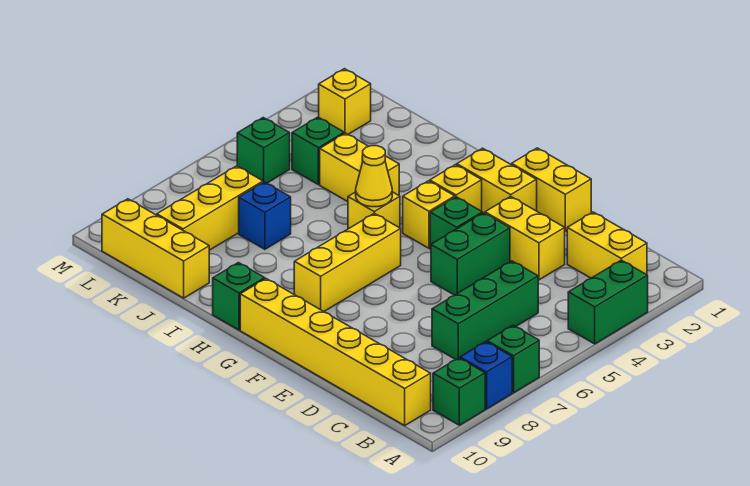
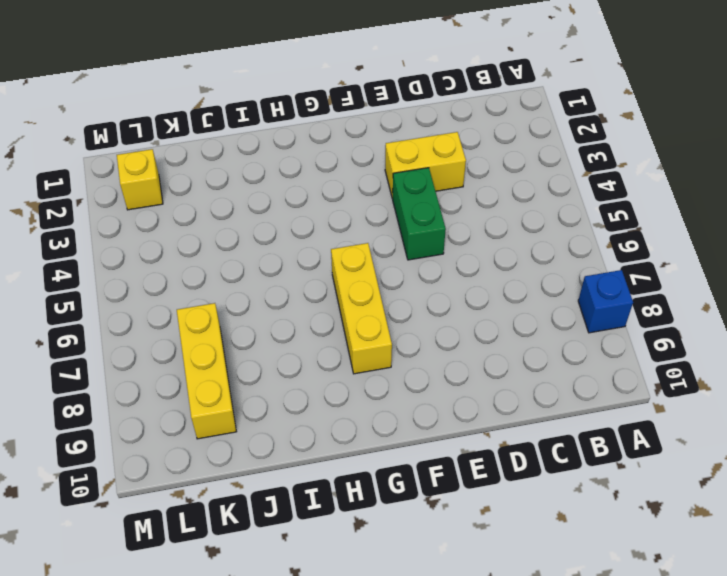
none -> green brick A3:A4 level 1
none -> green brick A7 level 1
none -> green brick A9 level 1

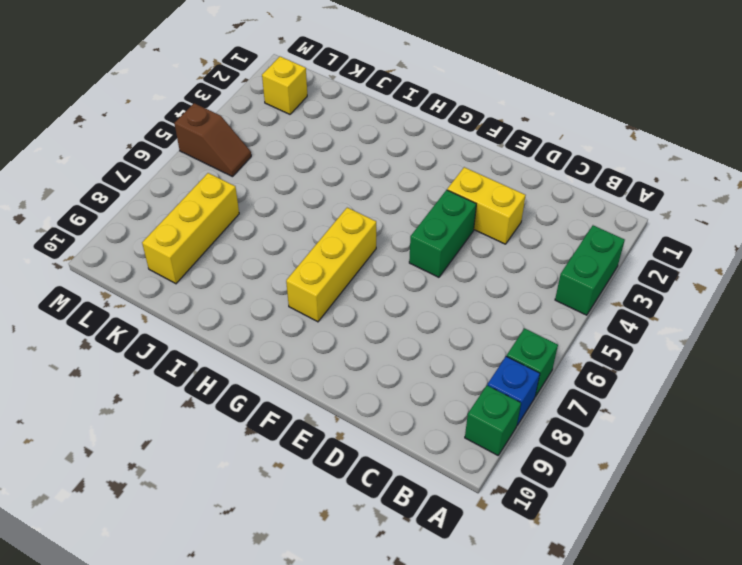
brown slope L5:M5 level 1 top M -> green brick L5 level 1
none -> yellow brick B2:C2 level 1
none -> yellow brick B10:G10 level 1
none -> green brick C5:C7 level 1

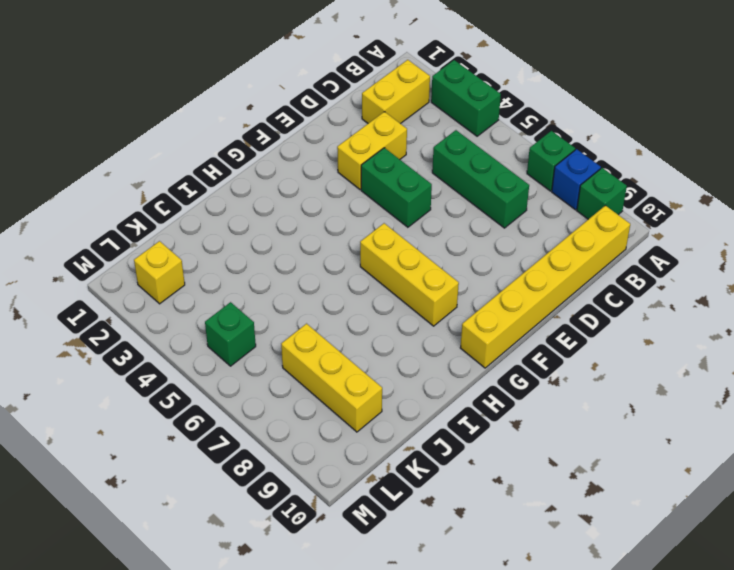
none -> yellow brick E1:F1 level 1
none -> yellow brick F2:G2 level 1
none -> green brick F4 level 1

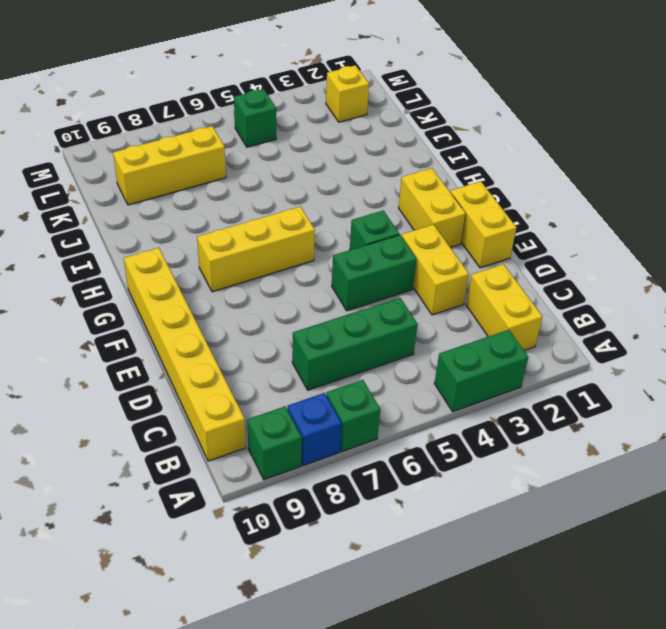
none -> yellow brick G3 level 1
none -> yellow brick G4 level 1
none -> yellow brick H5 level 1

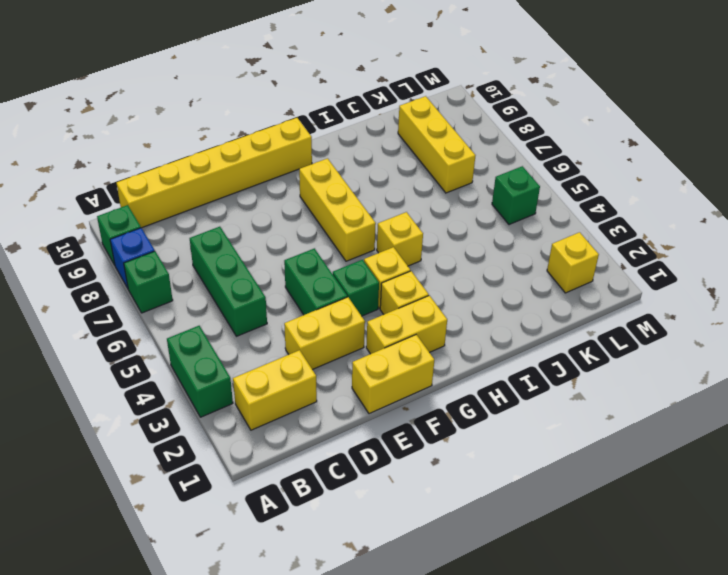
none -> green brick H10 level 1
none -> yellow brick I4:J4 level 1
none -> blue brick J7 level 1

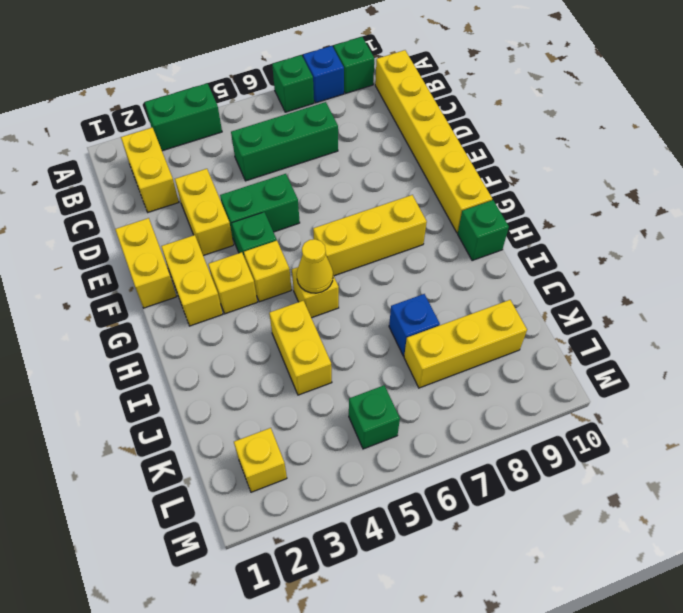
none -> yellow brick J10:L10 level 1
none -> green brick K4 level 1

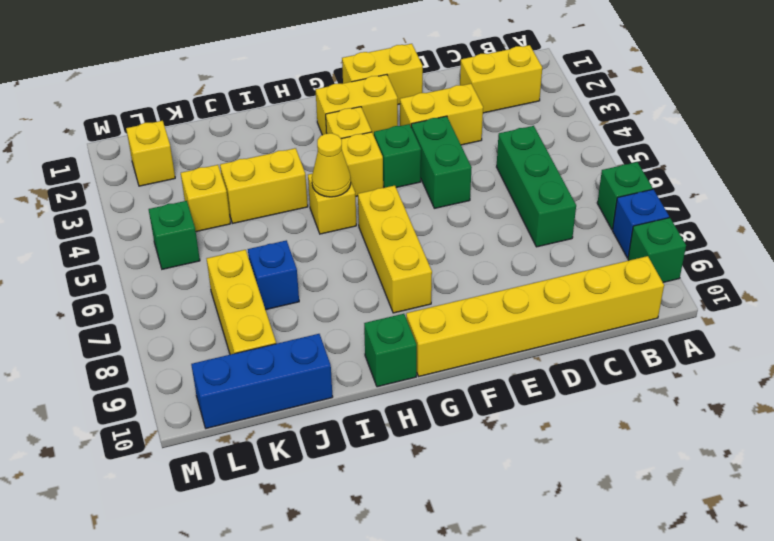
blue brick J10:L10 level 1 -> yellow brick J10:L10 level 1
yellow brick K4 level 1 -> green brick K4 level 1
none -> green brick A3:A4 level 1

